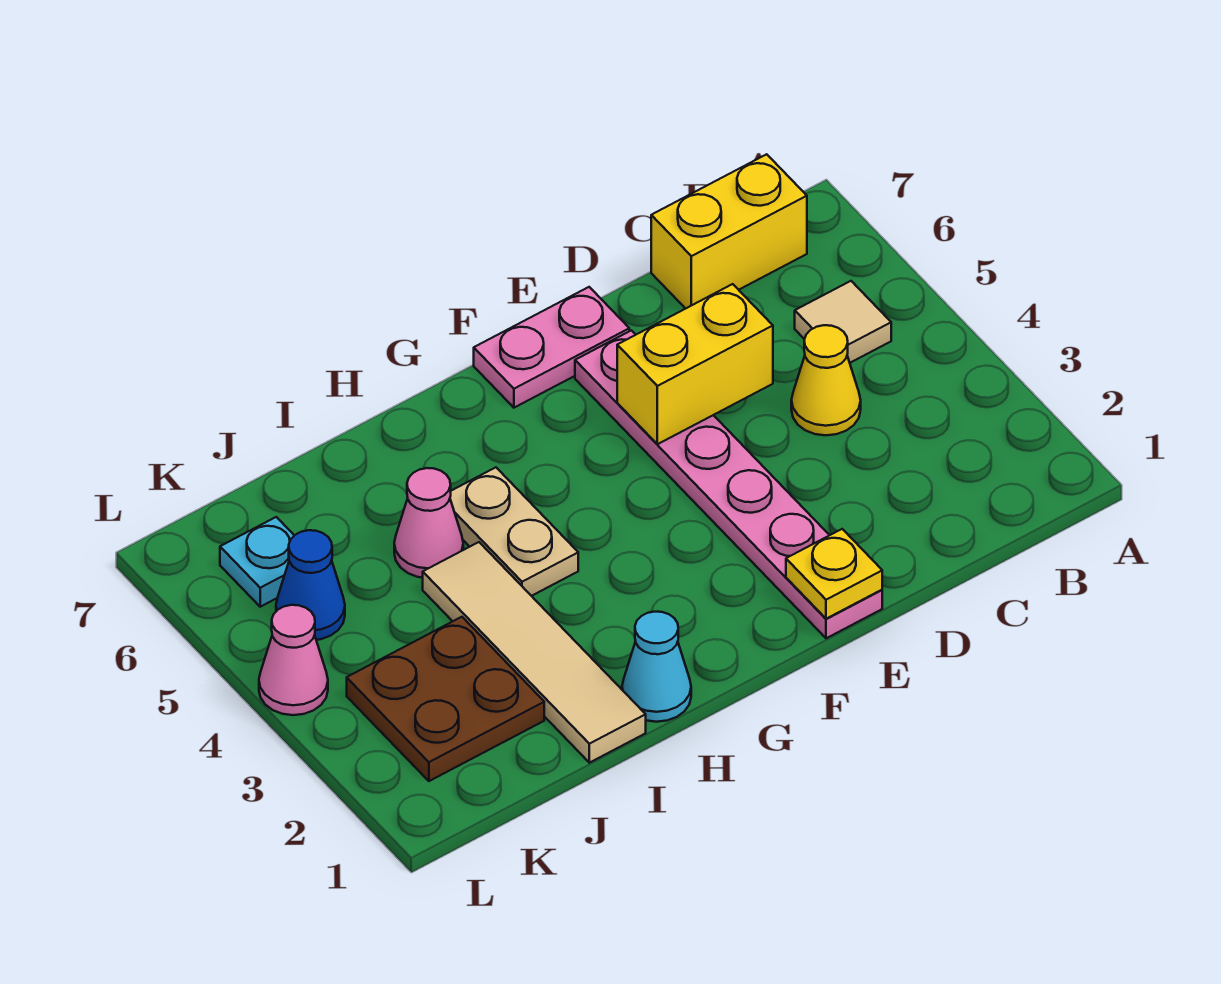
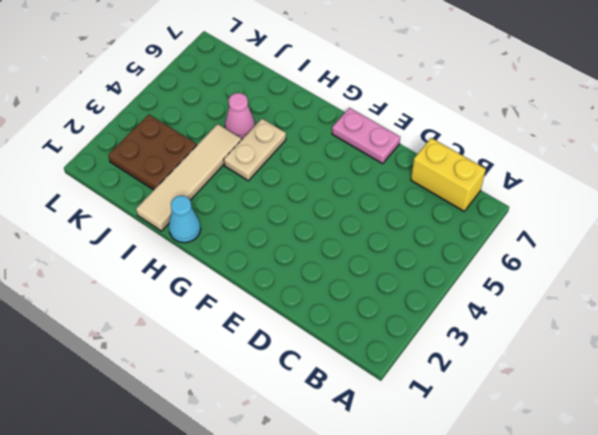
none -> tan tile B5 level 1
none -> yellow cone C4 level 1
none -> pink plate E1:E6 level 1

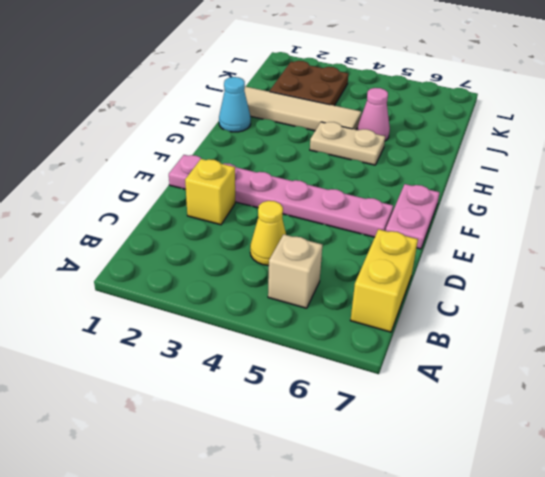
tan brick B5 level 1 -> tan tile B5 level 1
yellow brick D2 level 1 -> none
none -> blue cone K5 level 1
none -> cyan plate K6 level 1
none -> pink cone L4 level 1

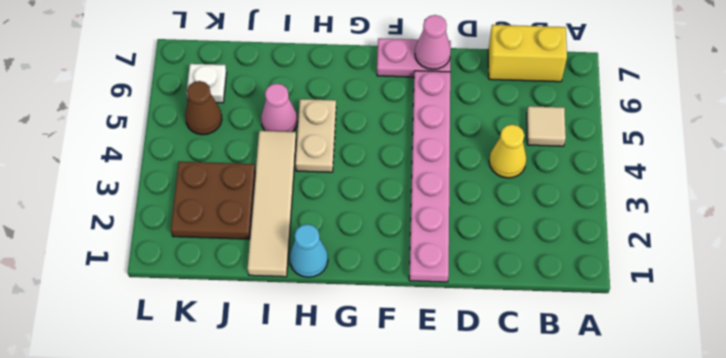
pink cone E7 level 2 -> pink cone L4 level 1
brown cone K5 level 1 -> blue cone K5 level 1
white plate K6 level 1 -> cyan plate K6 level 1
none -> yellow brick D5:E5 level 2
none -> yellow plate E1 level 2

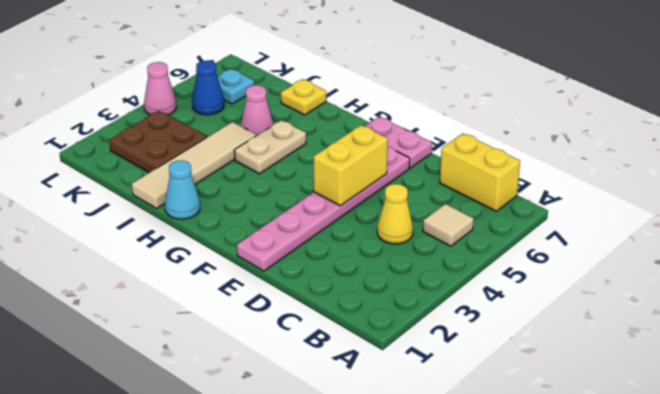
yellow brick E4:E5 level 2 -> yellow brick D5:E5 level 2
yellow plate I7 level 1 -> yellow plate E1 level 2

